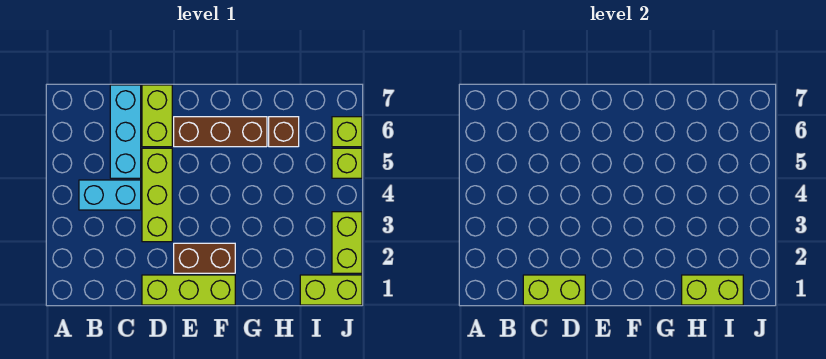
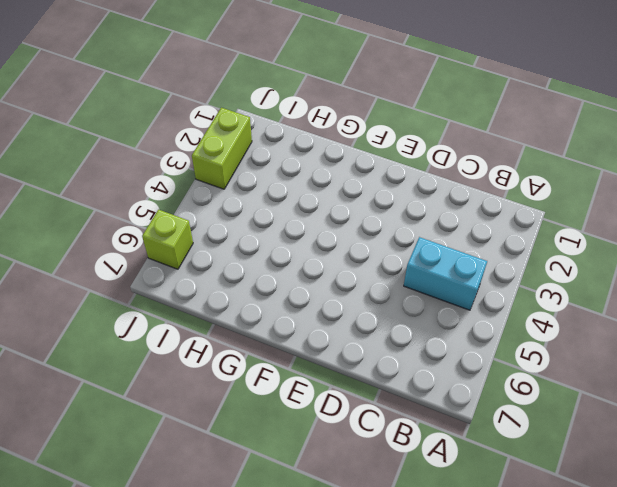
none -> cyan brick C5:C7 level 1
none -> lime brick D1:F1 level 1
none -> lime brick D3:D5 level 1

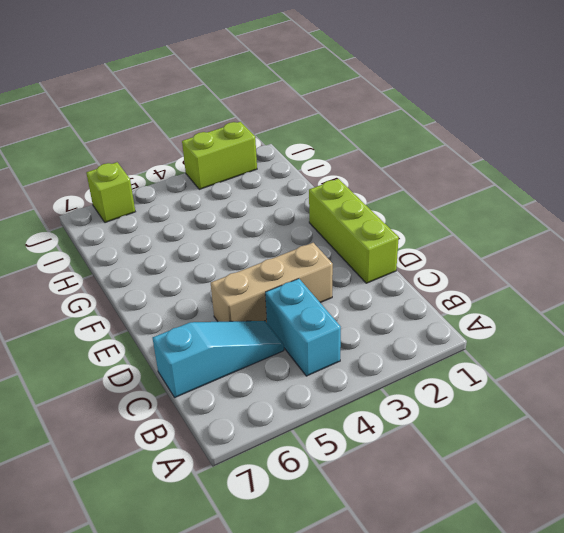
cyan slope C5:C7 level 1 top 7 -> cyan brick C5:C7 level 1
tan brick D3:D5 level 1 -> lime brick D3:D5 level 1
none -> lime brick D6:D7 level 1
none -> brown brick E2:F2 level 1
none -> brown brick E6:G6 level 1

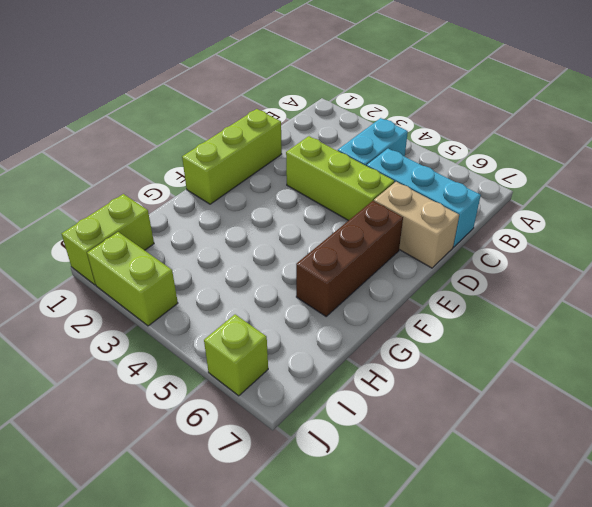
tan brick D6:D7 level 1 -> lime brick D6:D7 level 1
none -> brown brick E2:F2 level 1
none -> brown brick H6 level 1
none -> lime brick J5 level 1

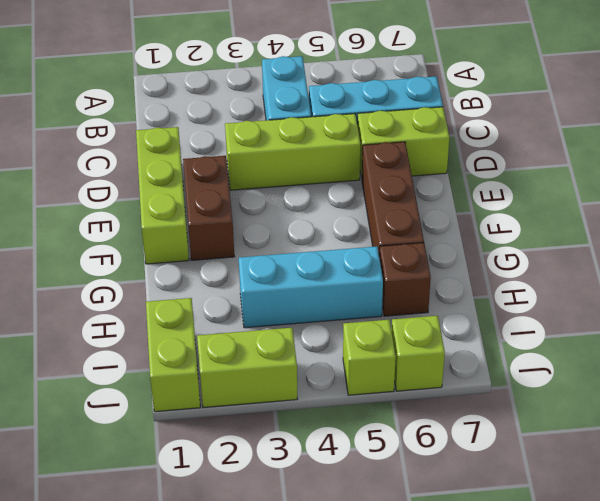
cyan brick H3:H5 level 1 -> none
none -> lime brick C1:D1 level 2
none -> lime brick H1:I1 level 2

